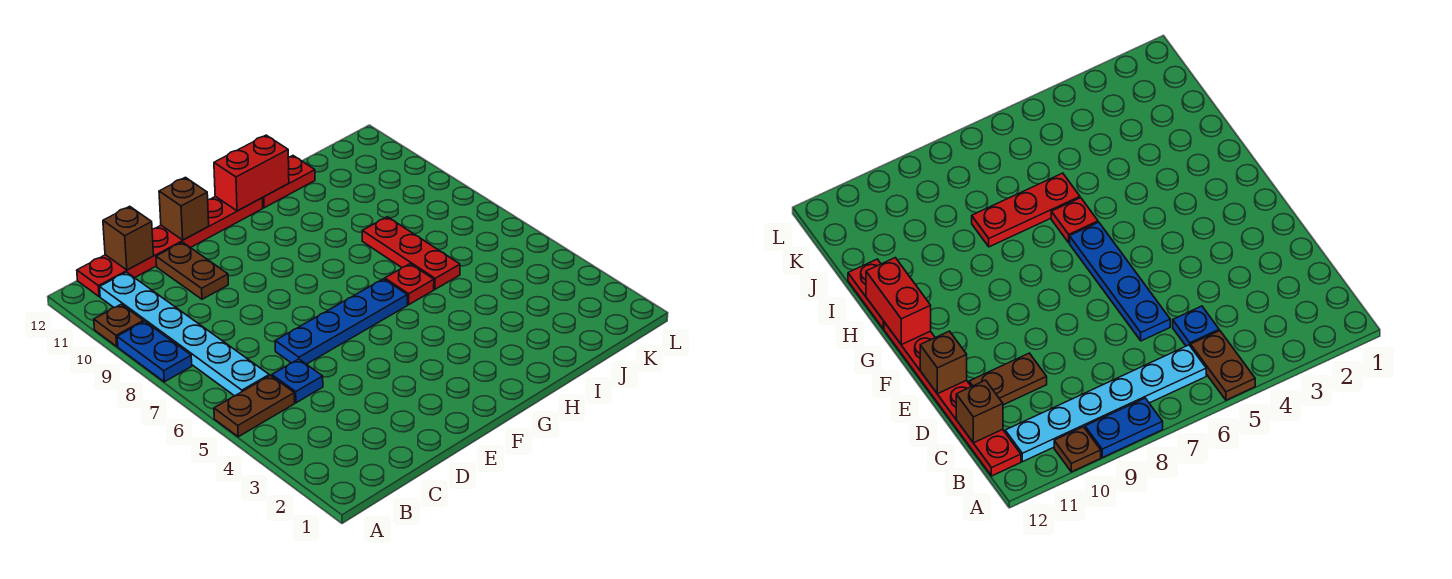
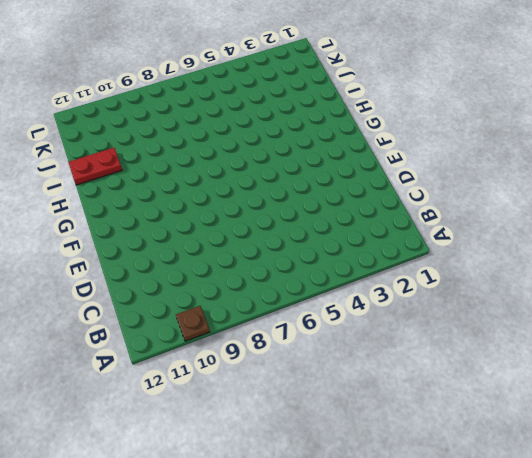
red plate I11:I12 level 1 -> red plate H12:I12 level 1
none -> brown plate A5:B5 level 1
none -> blue plate A8:A9 level 1
none -> cyan plate B6:B11 level 1

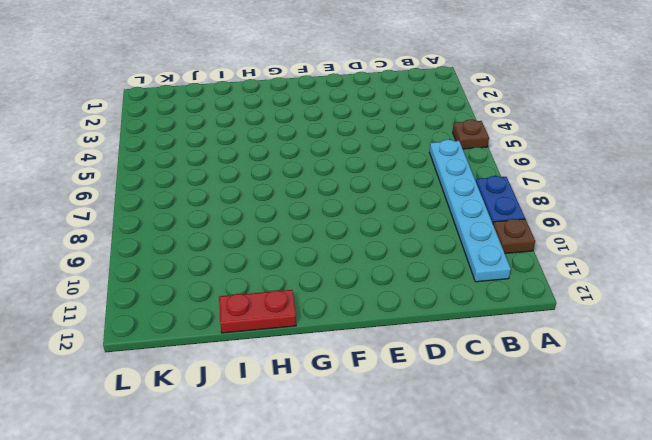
brown plate A5 level 1 -> brown plate A5:B5 level 1
none -> red plate B12:G12 level 1
none -> blue plate C5 level 1
none -> blue plate D6:G6 level 1

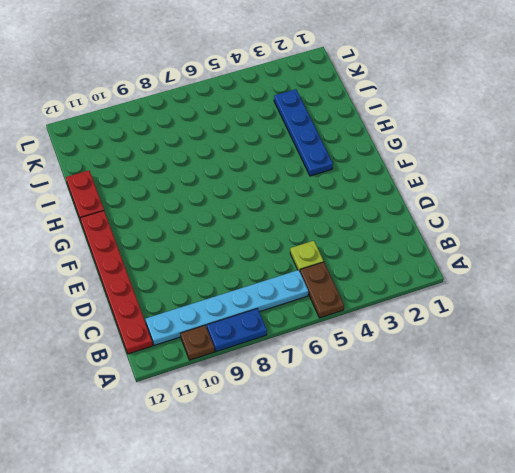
lime plate C5 level 1 -> blue plate C5 level 1
blue plate G3:J3 level 1 -> blue plate D6:G6 level 1
none -> brown plate D10:D11 level 1
none -> red plate H6 level 1
none -> red plate I6:I8 level 1

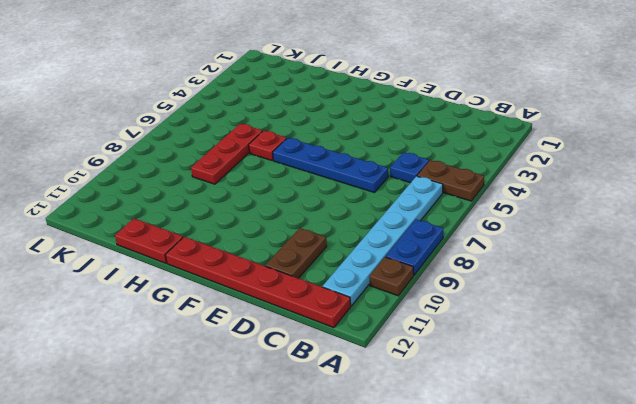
none -> brown brick C12 level 2
none -> brown brick E12 level 2
none -> red brick G12:H12 level 2

